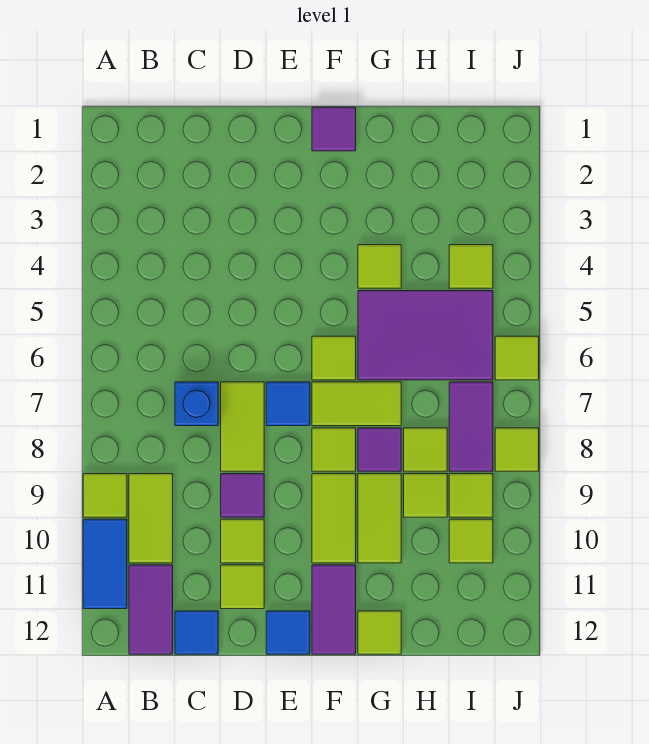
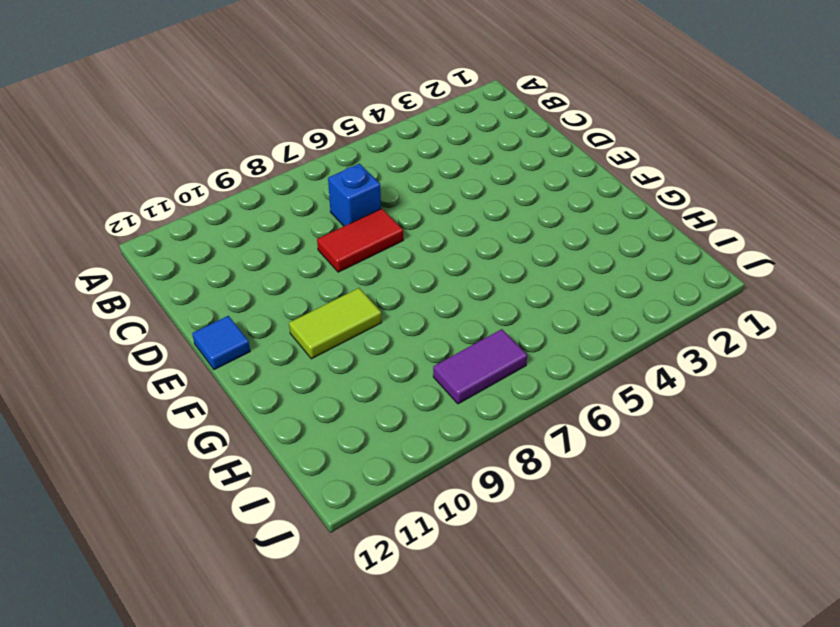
red tile D7:D8 level 1 -> lime tile D7:D8 level 1
none -> lime tile A9 level 1
none -> blue tile A10:A11 level 1
none -> lime tile B9:B10 level 1
none -> purple tile B11:B12 level 1

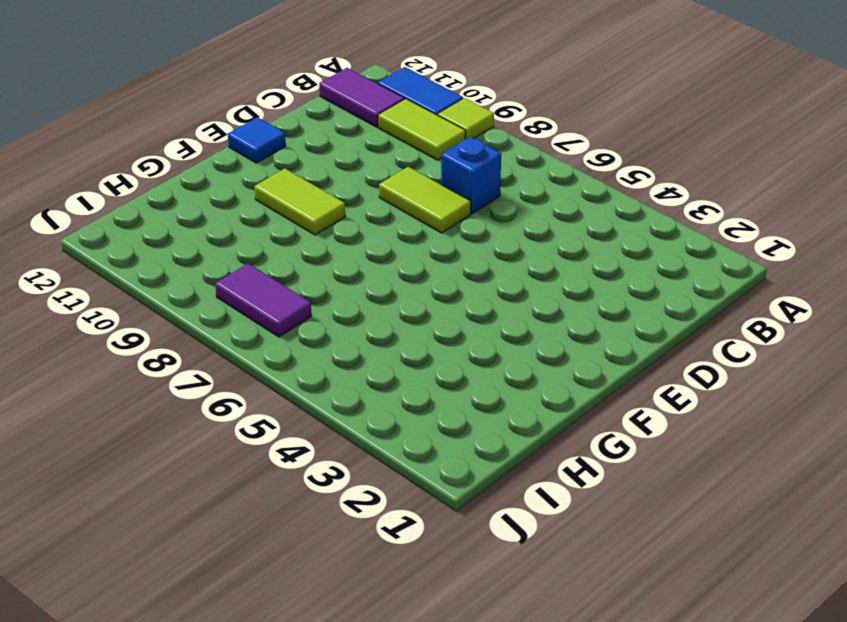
none -> blue tile C12 level 1
none -> purple tile D9 level 1
none -> lime tile D10 level 1
none -> lime tile D11 level 1

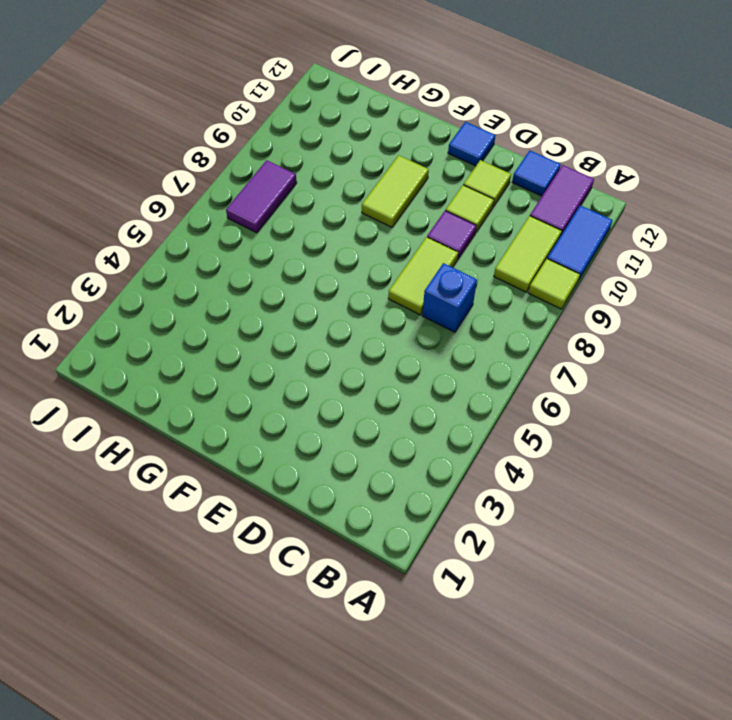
none -> blue tile E7 level 1
none -> purple tile F1 level 1
none -> lime tile F6 level 1
none -> lime tile F7:G7 level 1

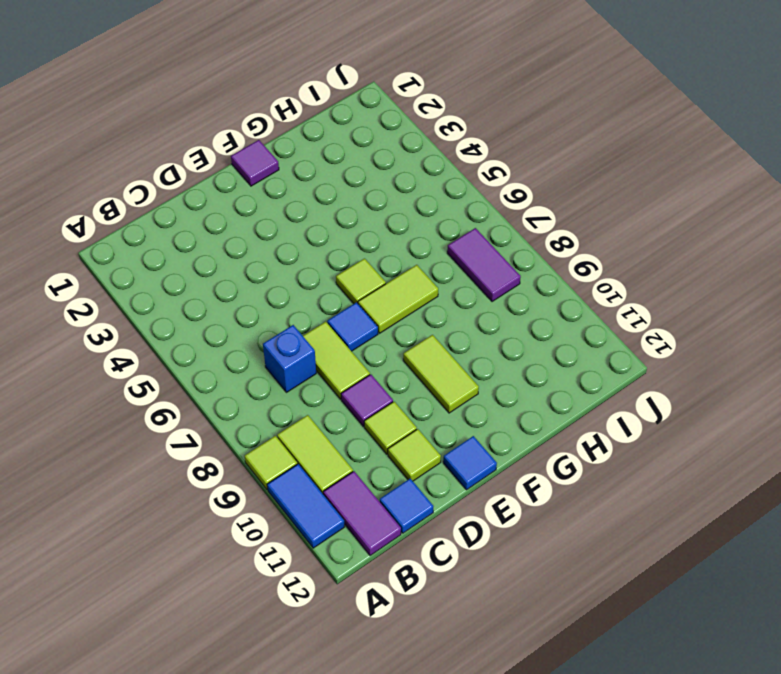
none -> lime tile F8 level 1
none -> purple tile F11:F12 level 1
none -> lime tile G4 level 1
none -> purple tile G5:I6 level 1

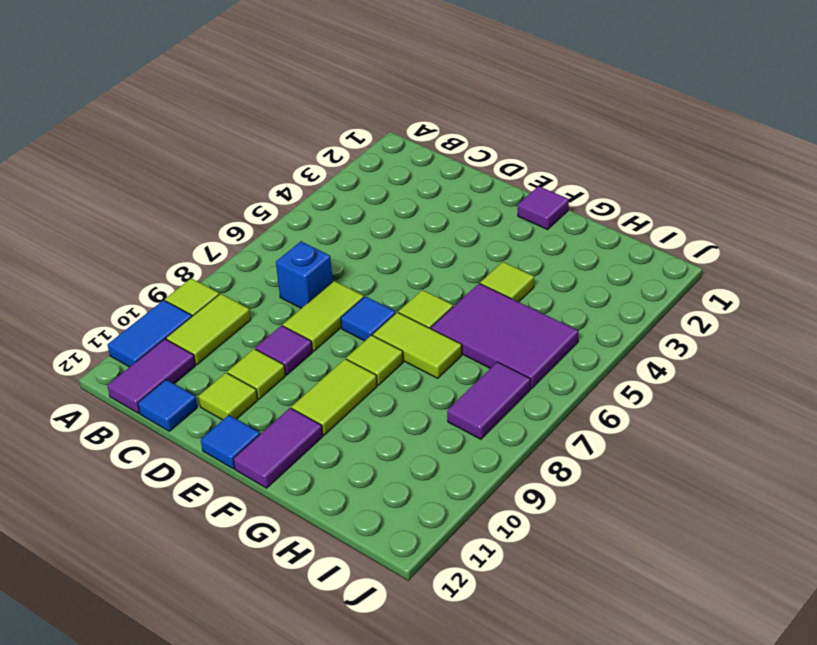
none -> purple tile G8 level 1
none -> lime tile G9:G10 level 1
none -> lime tile G12 level 1
none -> lime tile H8 level 1

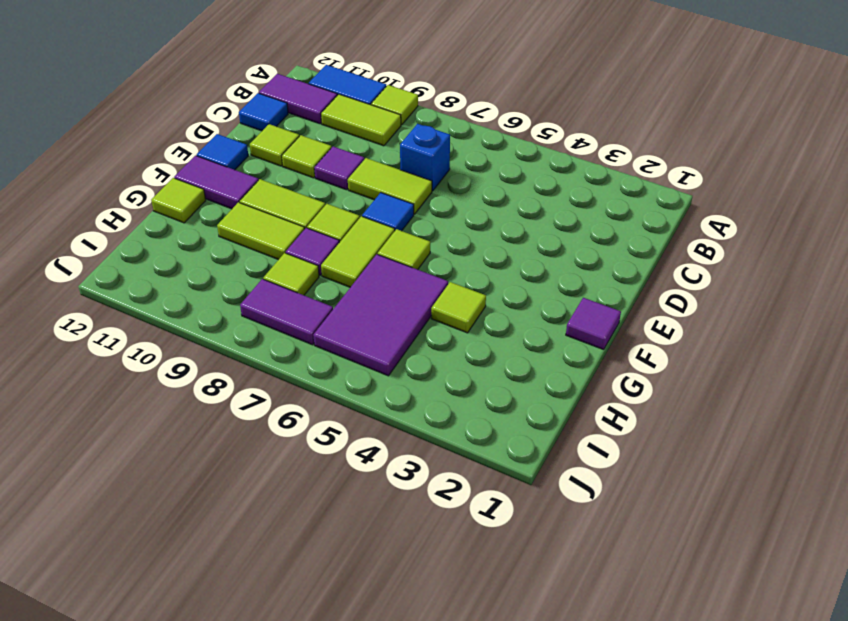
none -> lime tile H9 level 1
none -> lime tile I4 level 1
none -> lime tile I9 level 1
none -> lime tile I10 level 1

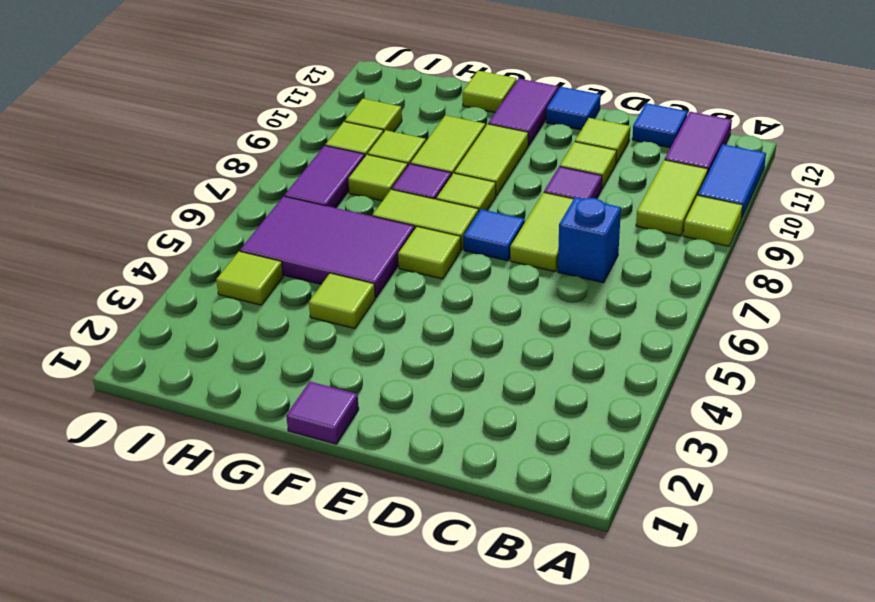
none -> lime tile J6 level 1
none -> lime tile J8 level 1

